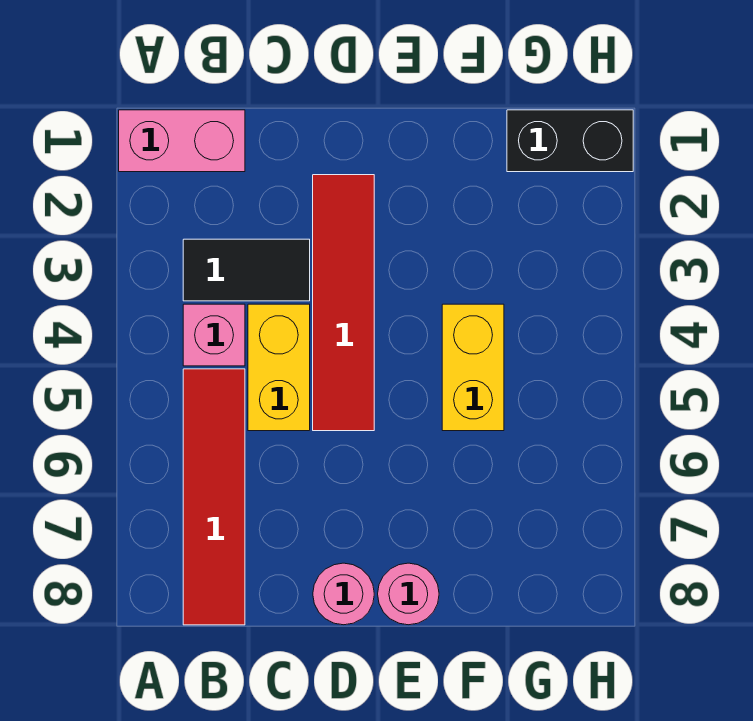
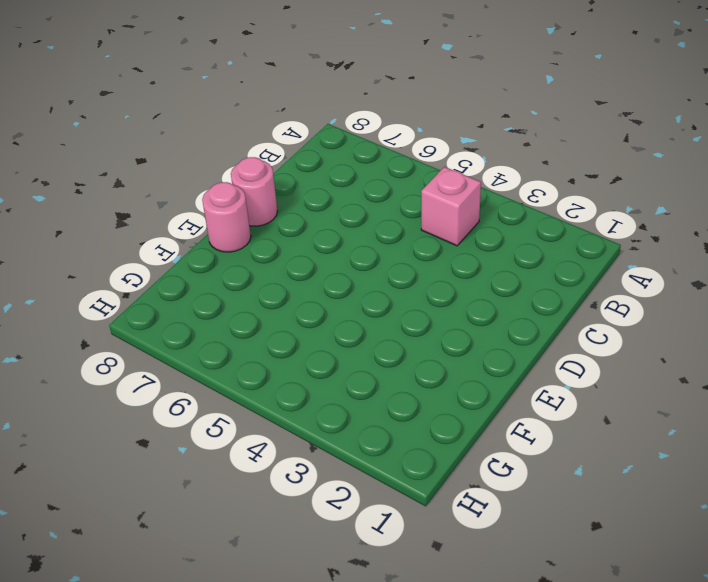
none -> pink brick A1:B1 level 1
none -> black tile B3:C3 level 1

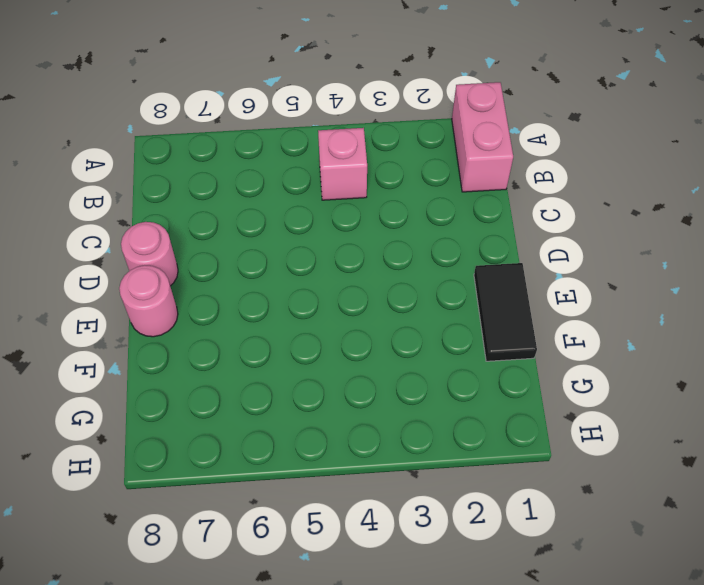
black tile E1:F1 level 1 -> black tile B3:C3 level 1
none -> red tile B5:B8 level 1
none -> yellow brick C4:C5 level 1

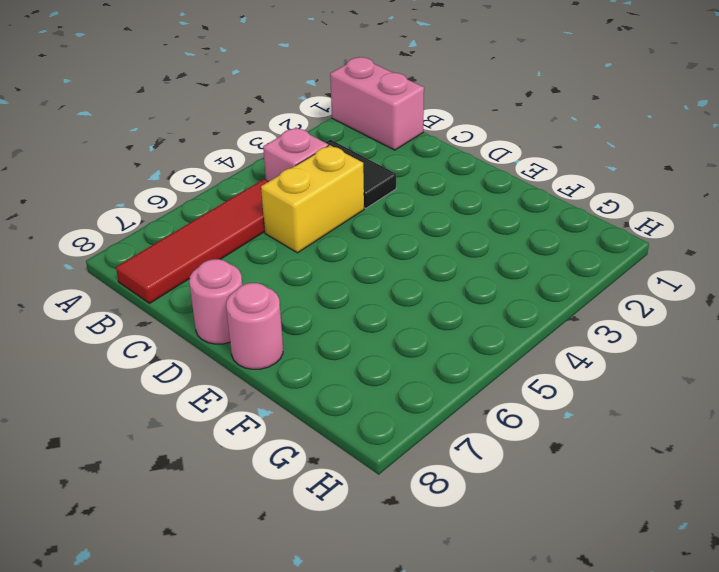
none -> red tile D2:D5 level 1
none -> yellow brick F4:F5 level 1

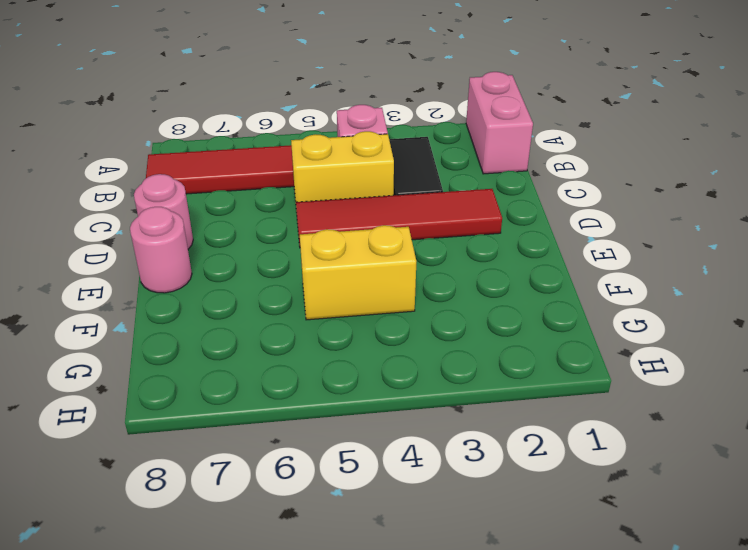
none -> black brick G1:H1 level 1

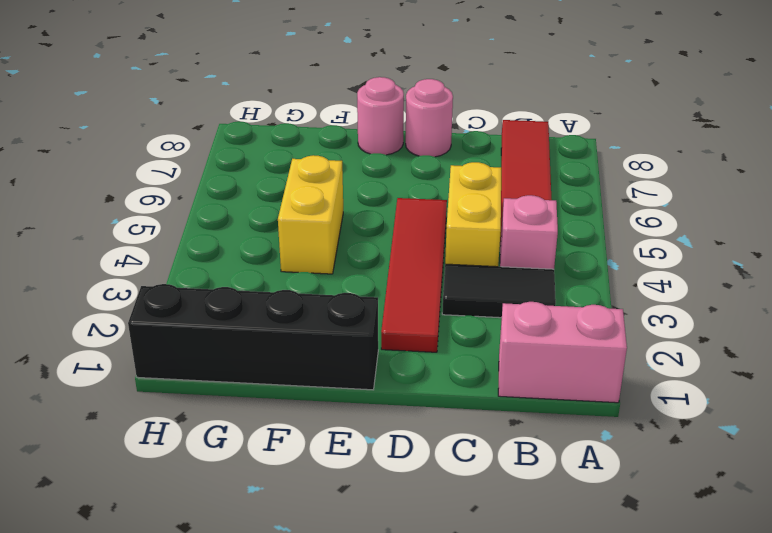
black brick E1:H1 level 1 -> black brick G1:H1 level 1

